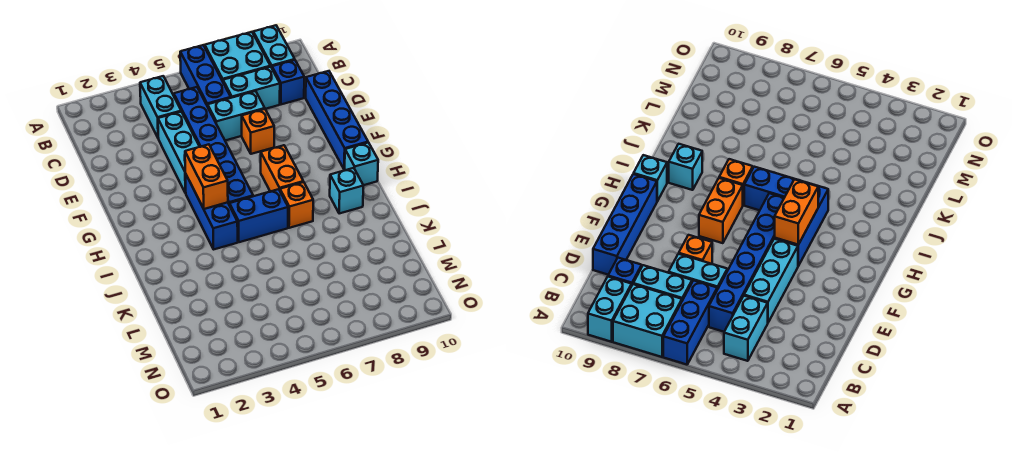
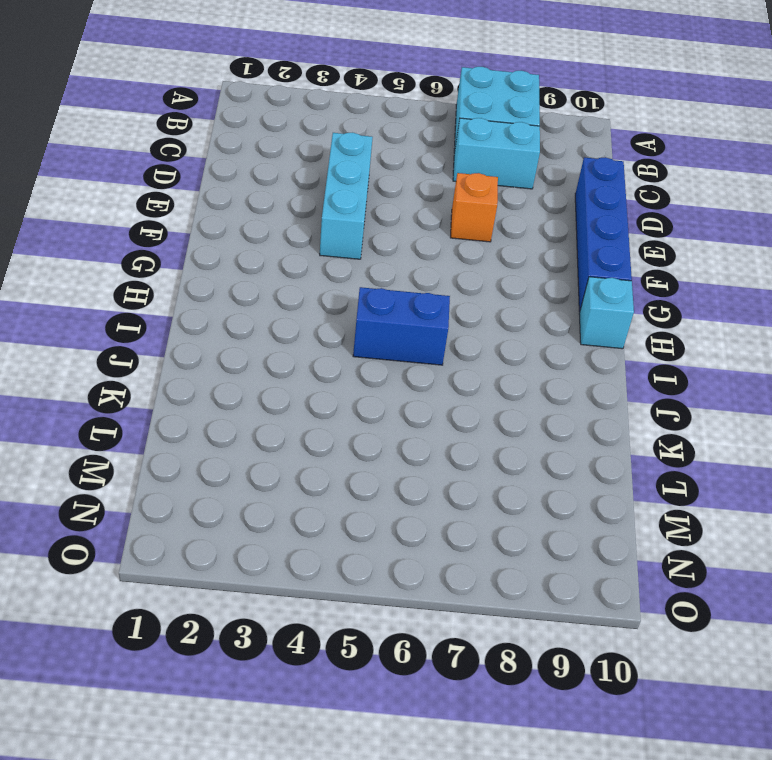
none -> blue brick A6:C6 level 1
none -> cyan brick A9:B9 level 1
none -> cyan brick B4:C4 level 1

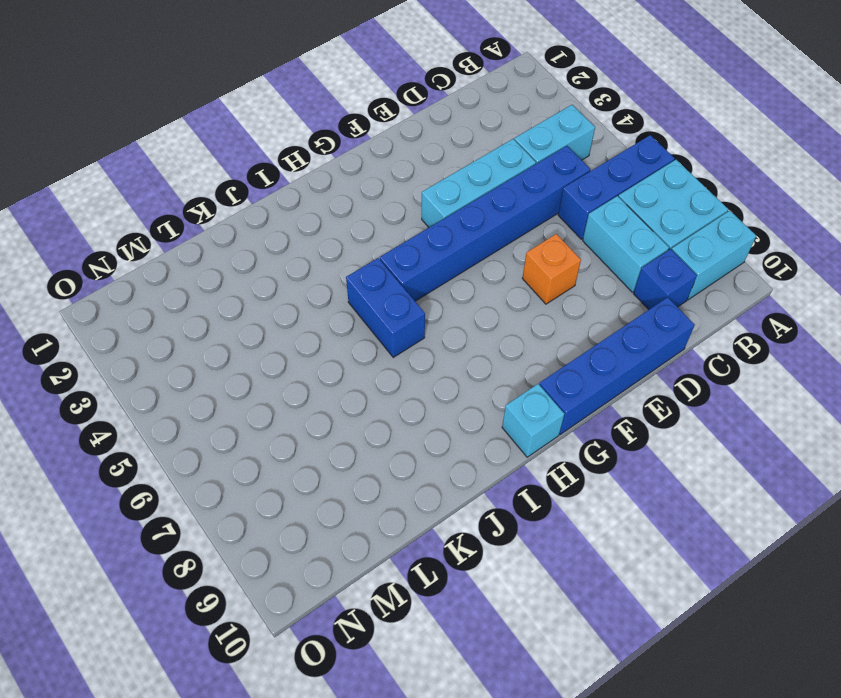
none -> cyan brick D6:D7 level 1
none -> blue brick G4:I4 level 1
none -> orange brick G7:H7 level 1

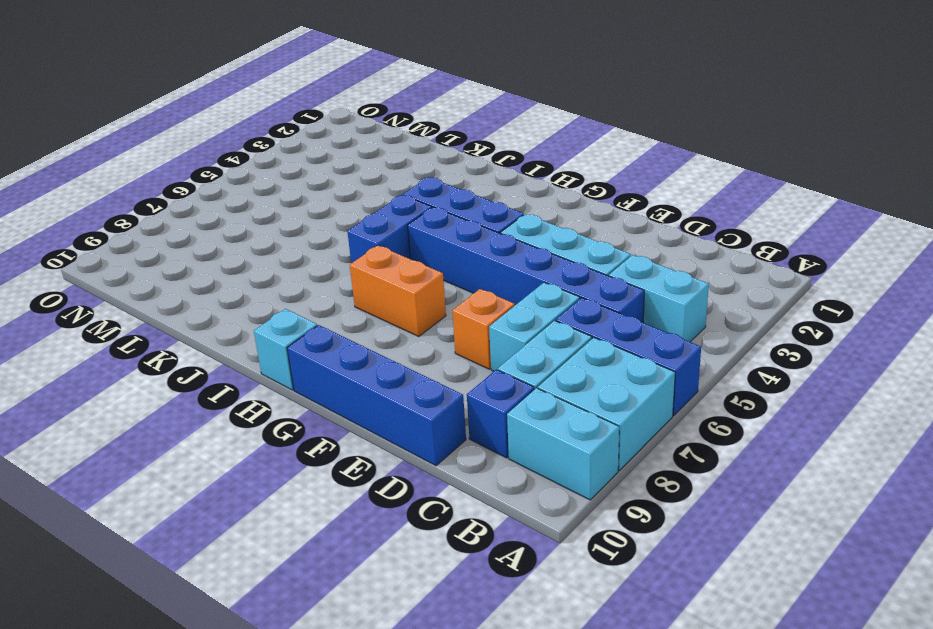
none -> orange brick I7 level 1
none -> cyan brick I9 level 1
none -> orange brick G4:H4 level 2

